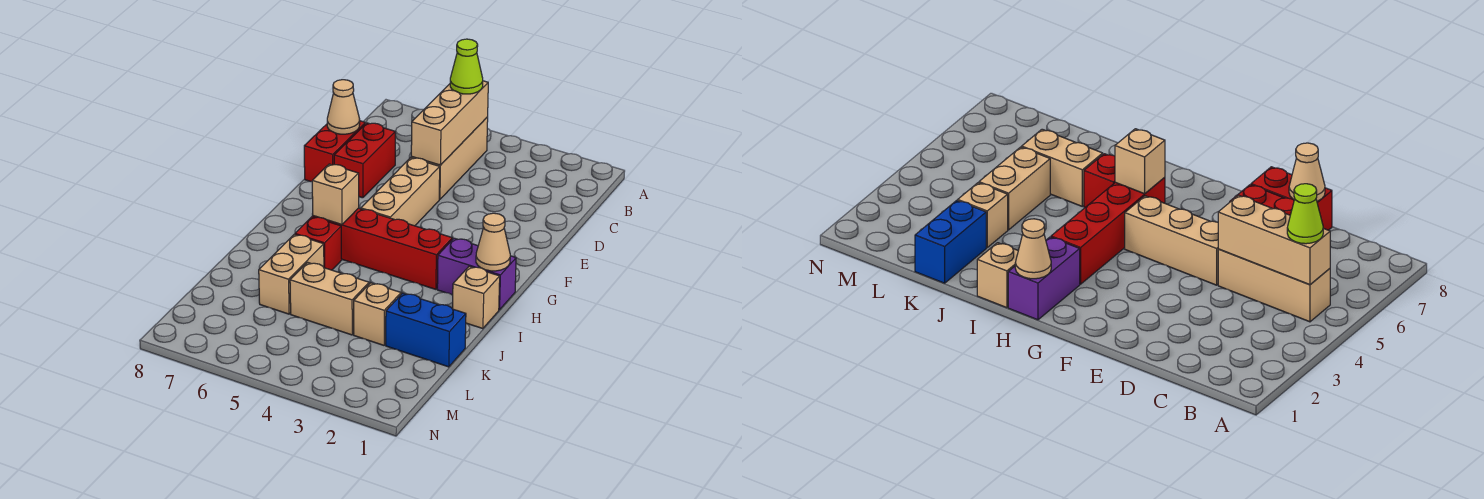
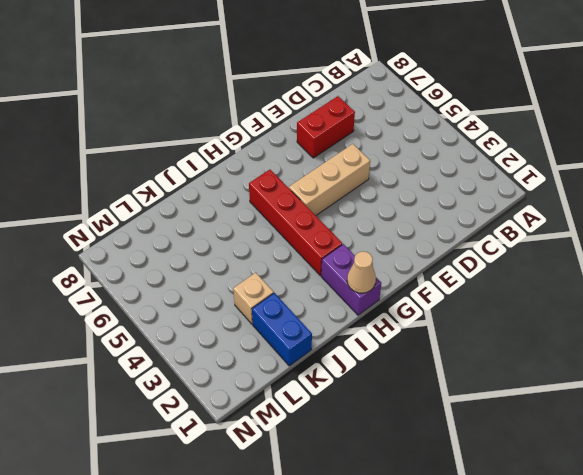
none -> tan brick B5:D5 level 1
none -> red brick D8:E8 level 1
none -> tan brick I1 level 1

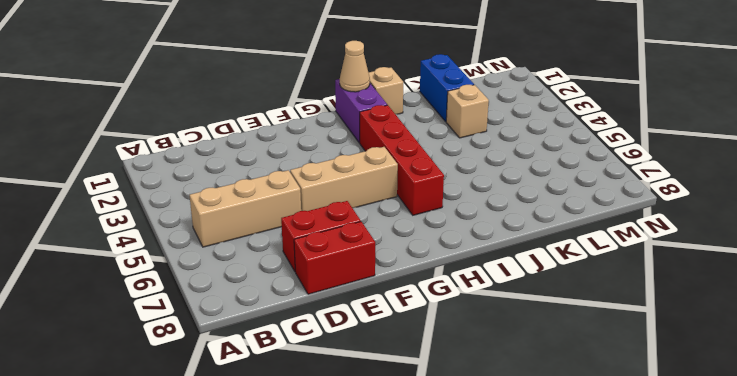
none -> red brick I6 level 1
none -> tan brick J6:K6 level 1
none -> tan brick K4:K5 level 1

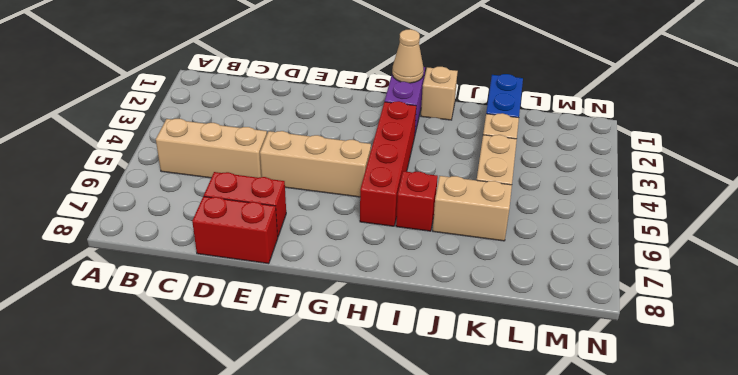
none -> tan brick B5:D5 level 2
none -> tan cone D8 level 2
none -> tan brick H6 level 2

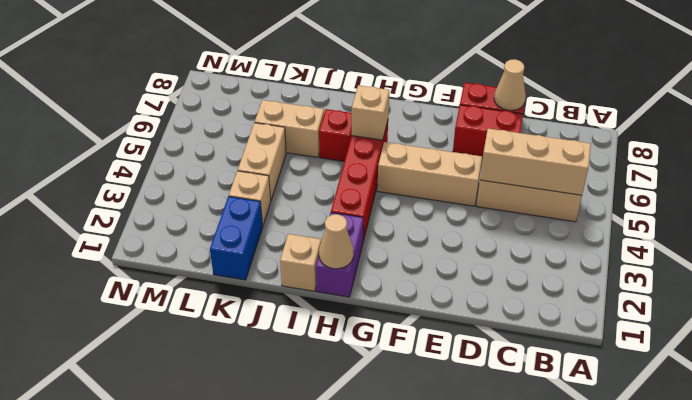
none -> lime cone B5 level 3

